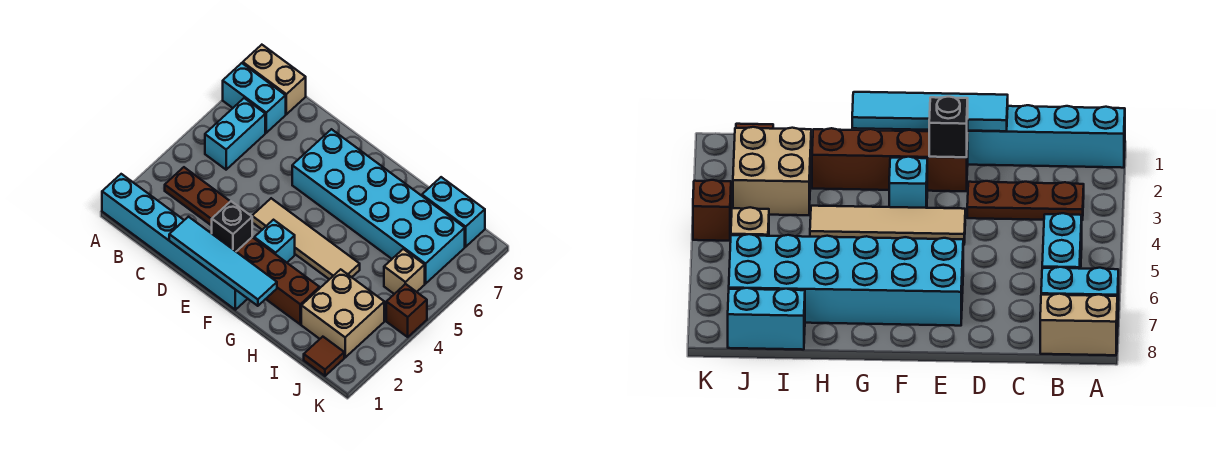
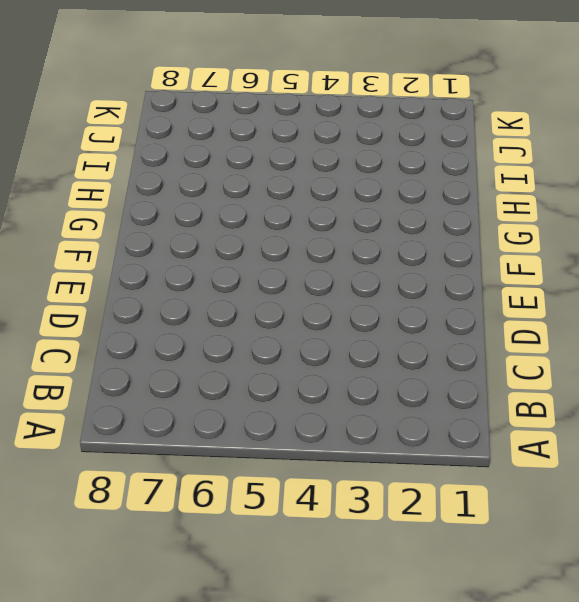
none -> cyan brick A1:F1 level 1
none -> cyan brick A7:B7 level 1
none -> tan brick A8:B8 level 1

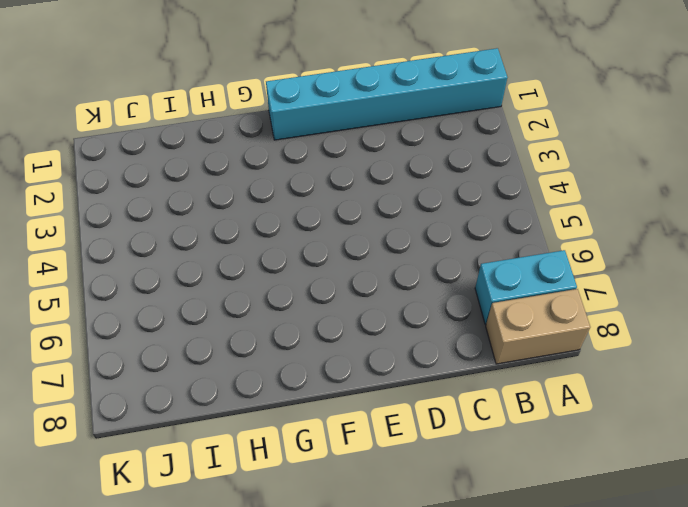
none -> brown plate B3:D3 level 1
none -> cyan brick B5:B6 level 1
none -> brown brick E2:H2 level 1

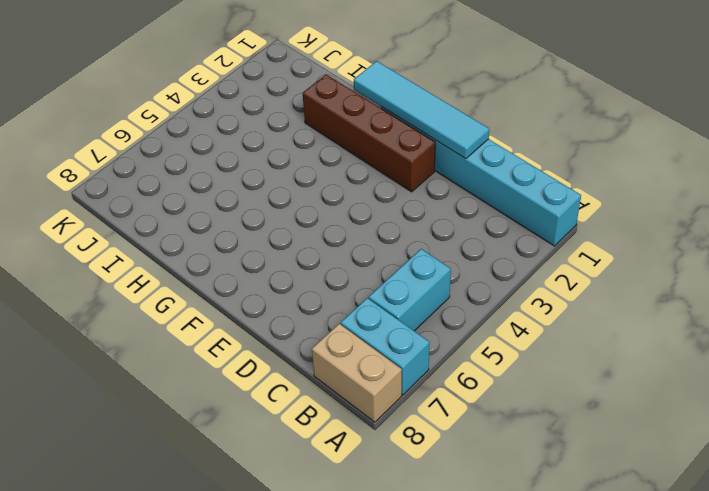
none -> brown plate B3:D3 level 1
none -> tan tile E4:H4 level 1
none -> cyan brick E6:J7 level 1

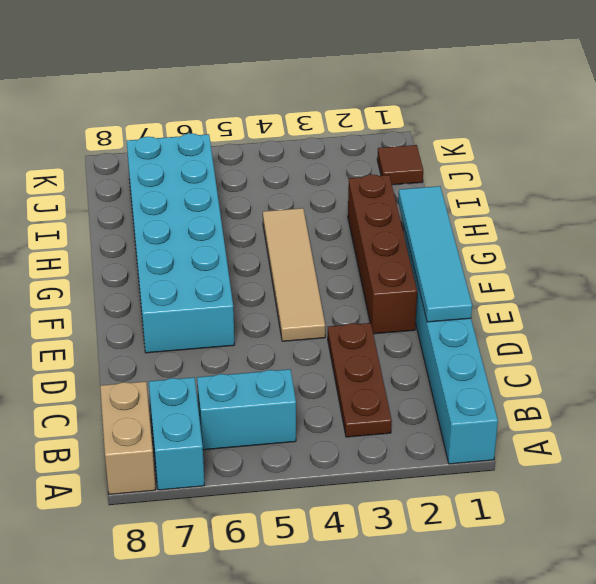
none -> cyan brick F3 level 1
none -> tan brick I2:J3 level 1
none -> cyan brick I8:J8 level 1

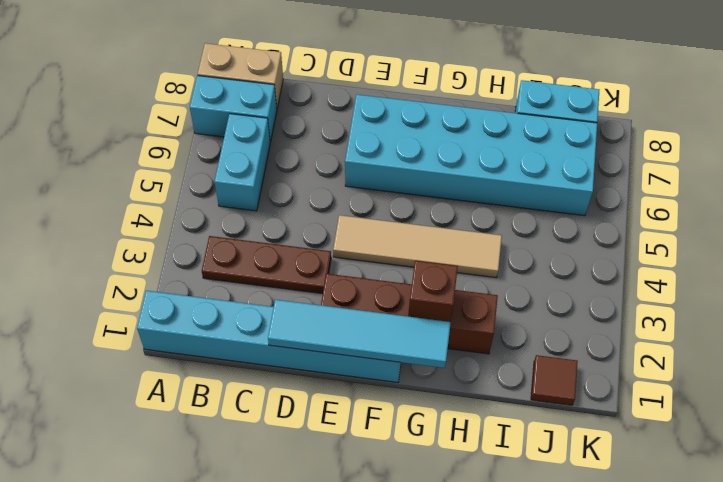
brown brick G2 level 2 -> brown brick K4 level 1
none -> cyan brick F3 level 1
none -> tan brick I2:J3 level 1
none -> tan brick J5 level 1

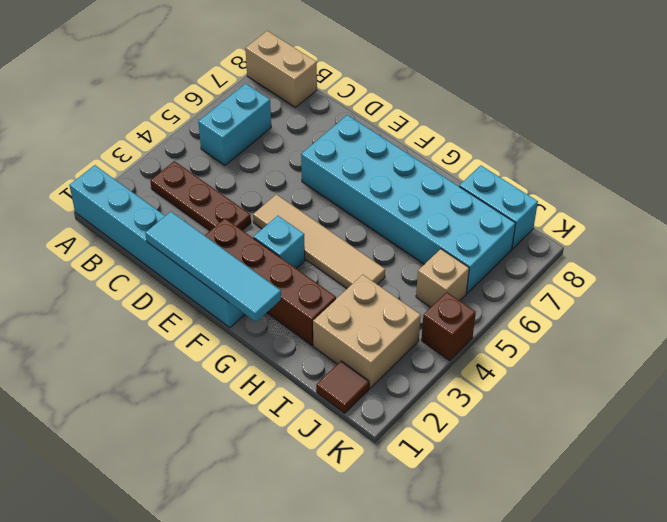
none -> cyan brick A7:B7 level 1
none -> black brick E2 level 2

